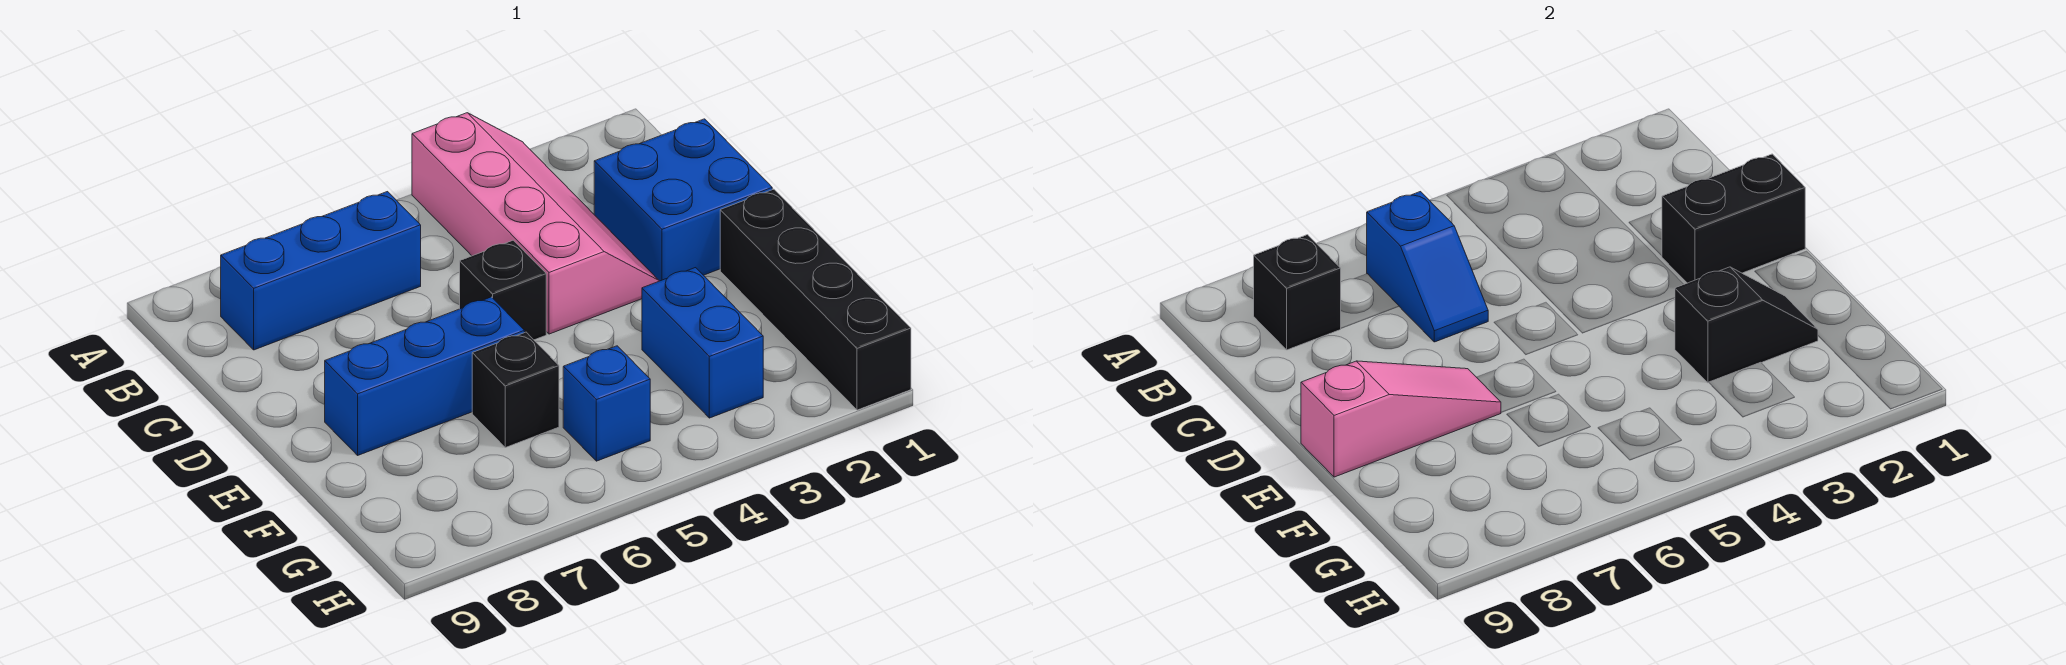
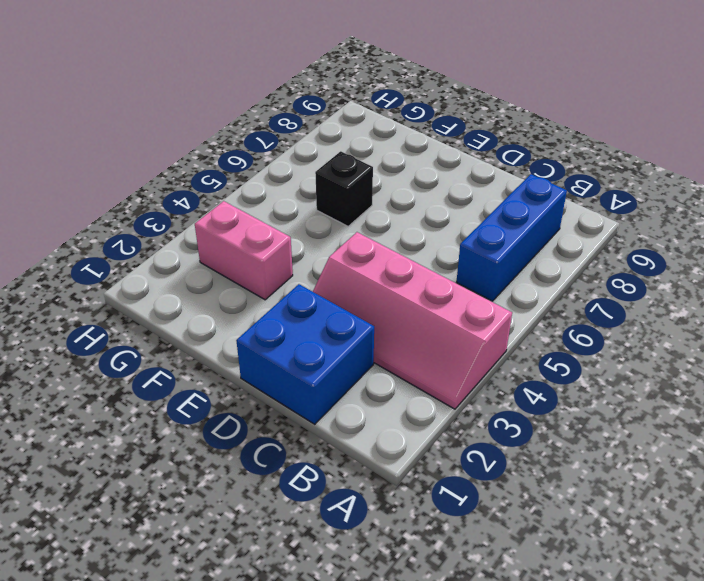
pink brick F3:G3 level 1 -> blue brick F3:G3 level 1
none -> black brick D5 level 1
none -> black brick E1:H1 level 1
none -> blue brick E6:E8 level 1

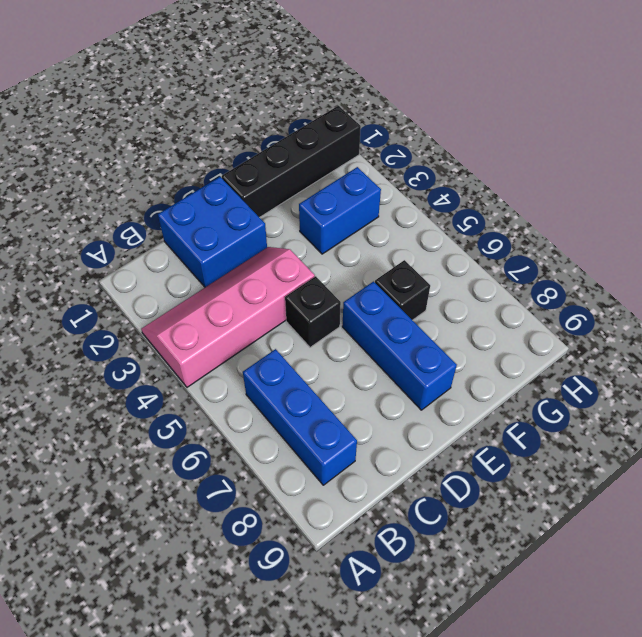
none -> blue brick G5 level 1
none -> blue slope B6:C6 level 2 top B
none -> black brick B8 level 2

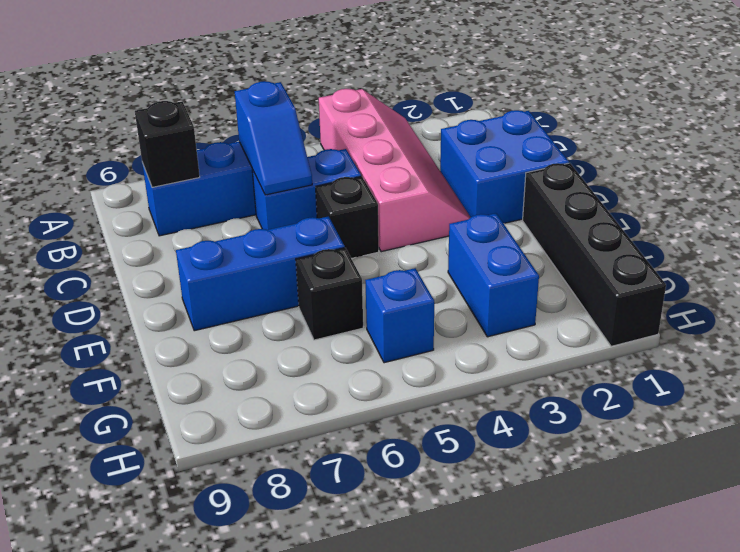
blue brick C5:C6 level 1 -> none
none -> black brick D1:D2 level 2
none -> pink slope E7:E9 level 2 top 9
none -> black slope F2:F3 level 2 top 3

